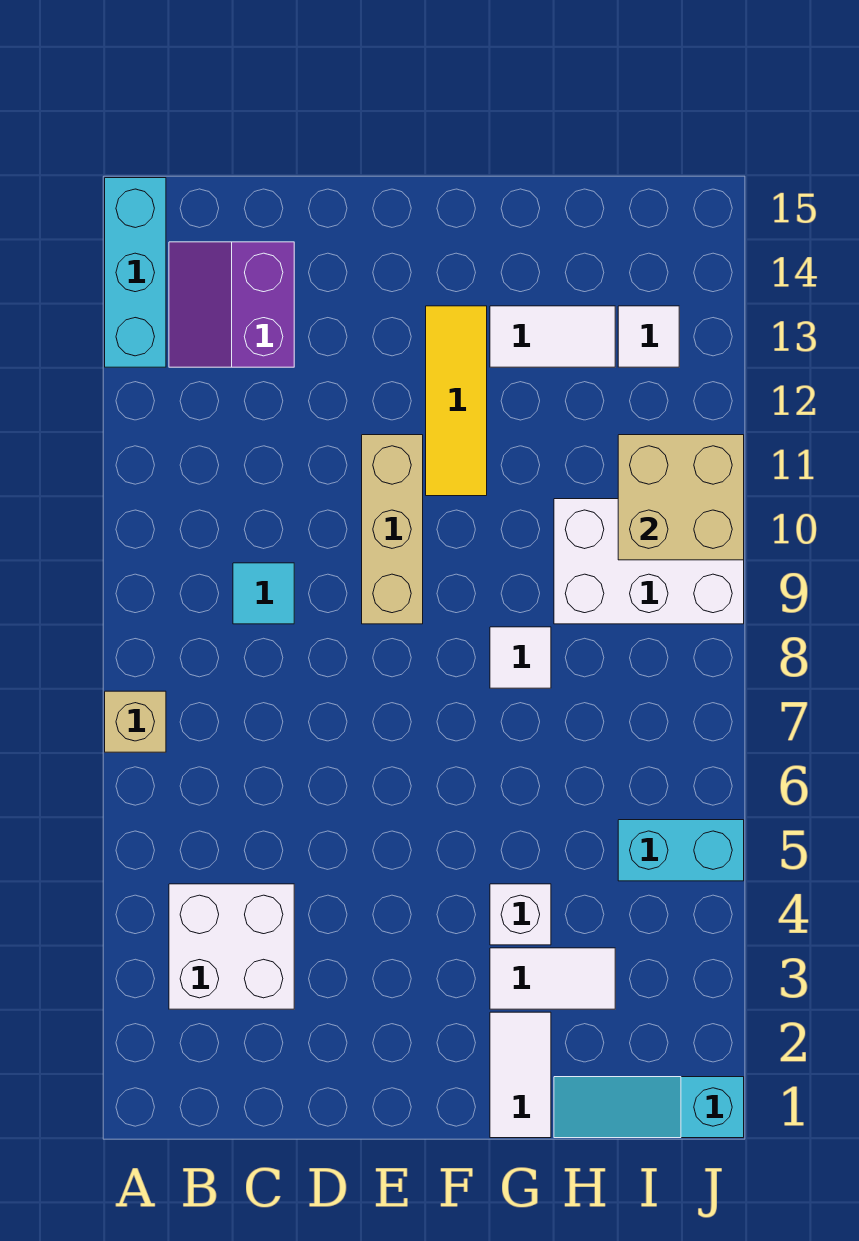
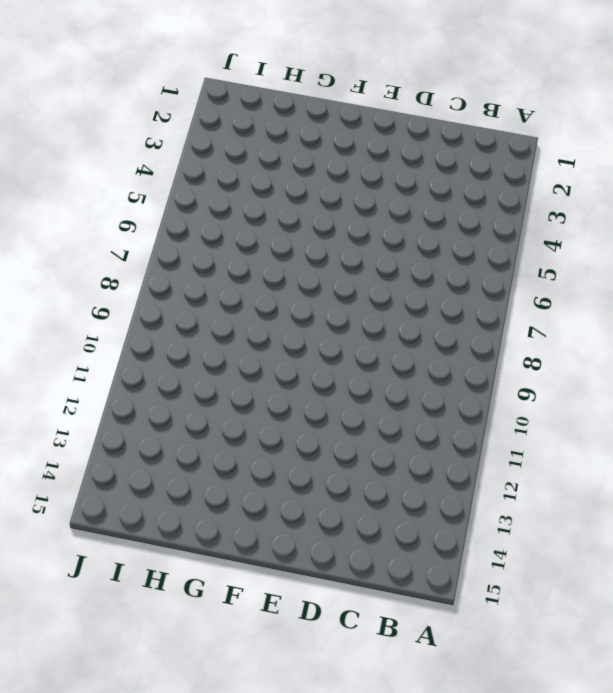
none -> tan brick A7 level 1
none -> cyan brick A13:A15 level 1
none -> white brick B3:C4 level 1

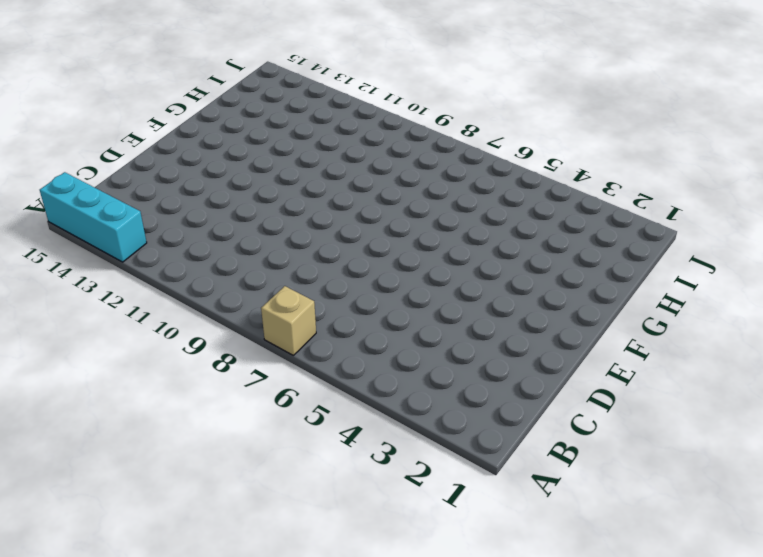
none -> white brick B3:C4 level 1
none -> purple slope B13:C14 level 1 top C
none -> cyan tile C9 level 1

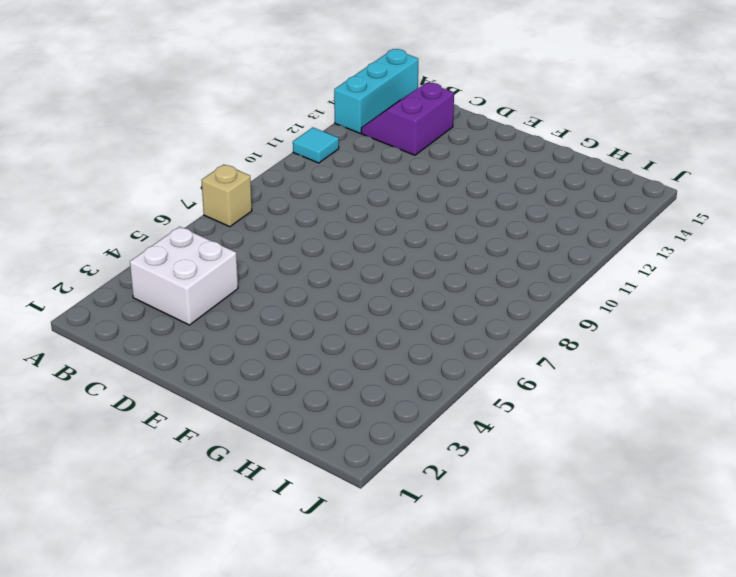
cyan tile A11 level 1 -> cyan tile C9 level 1
none -> tan brick E9:E11 level 1
none -> yellow tile F11:F13 level 1
none -> white tile G1:G2 level 1

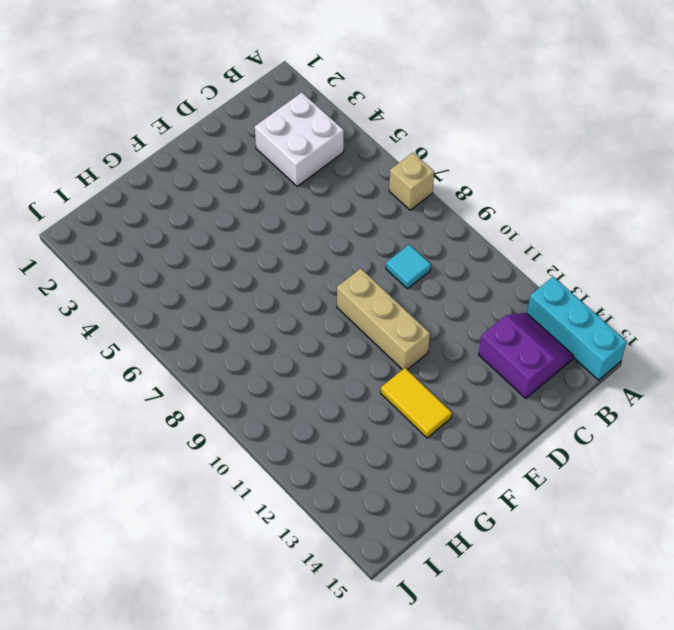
yellow tile F12:F13 level 1 -> yellow tile F11:F13 level 1
none -> white tile G1:G2 level 1
none -> white tile G3:H3 level 1
none -> white brick G4 level 1

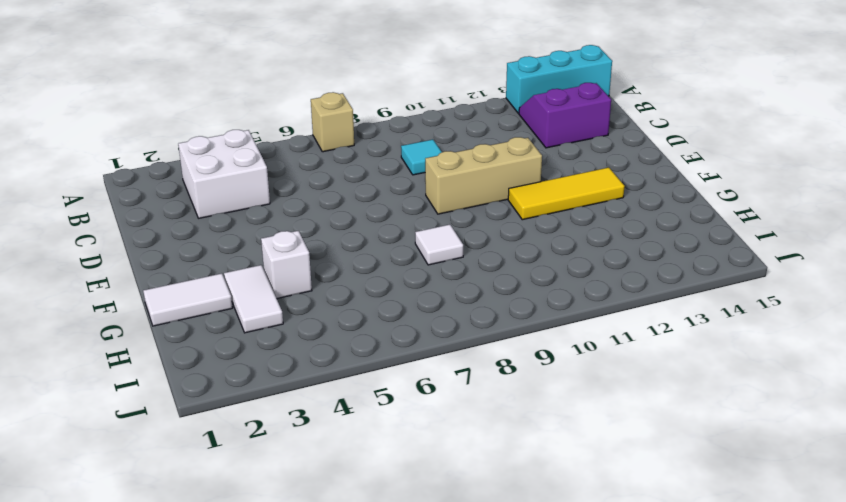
none -> white tile G13:H13 level 1
none -> cyan slope H1:J1 level 1 top J
none -> white brick H9:J10 level 1

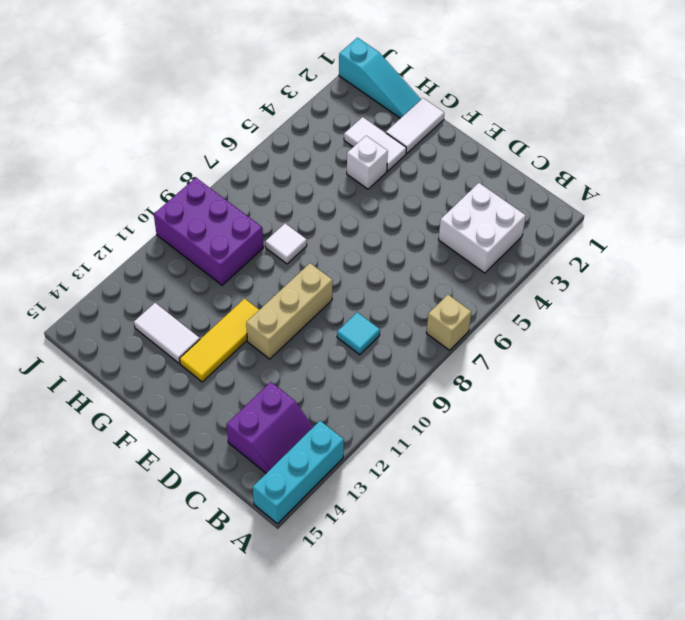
purple brick H9:J10 level 1 -> white brick H9:J10 level 1
none -> cyan brick I5:J5 level 1
none -> white tile I13 level 1
none -> tan brick I10:J11 level 2

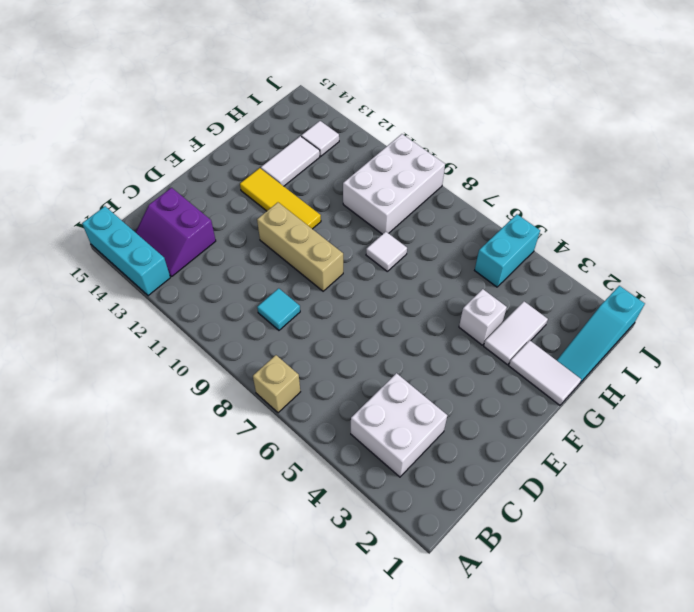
none -> tan brick I10:J11 level 2

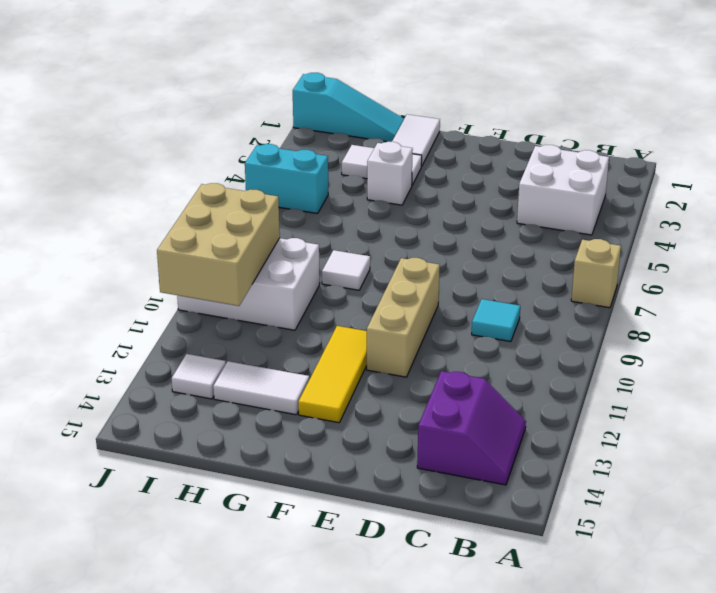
tan brick I9:J11 level 2 -> tan brick I10:J11 level 2
none -> cyan brick A13:A15 level 1

